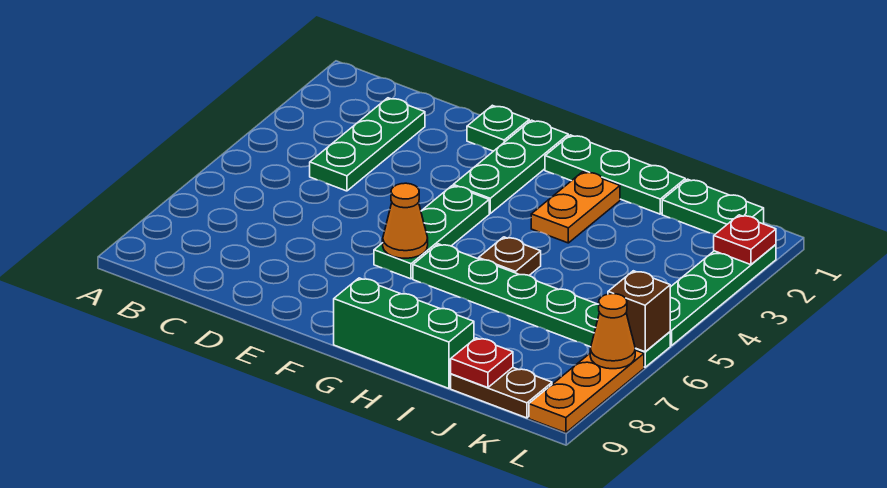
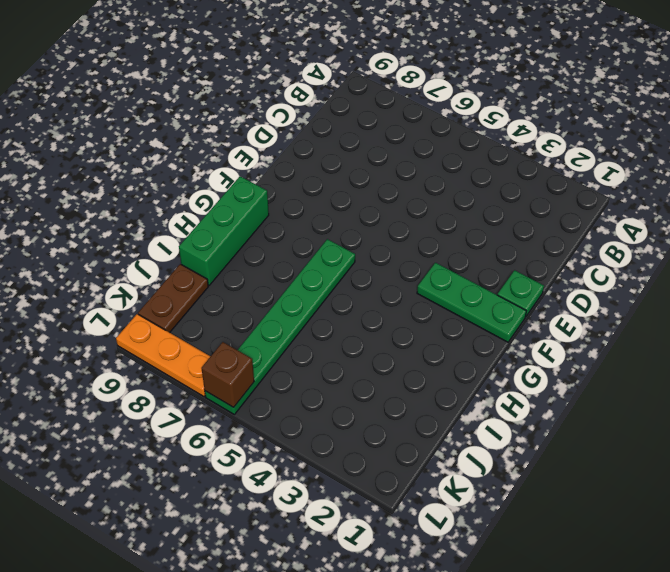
none -> green plate C2:C4 level 1
none -> green plate F4:F6 level 1
none -> green plate G1:I1 level 1

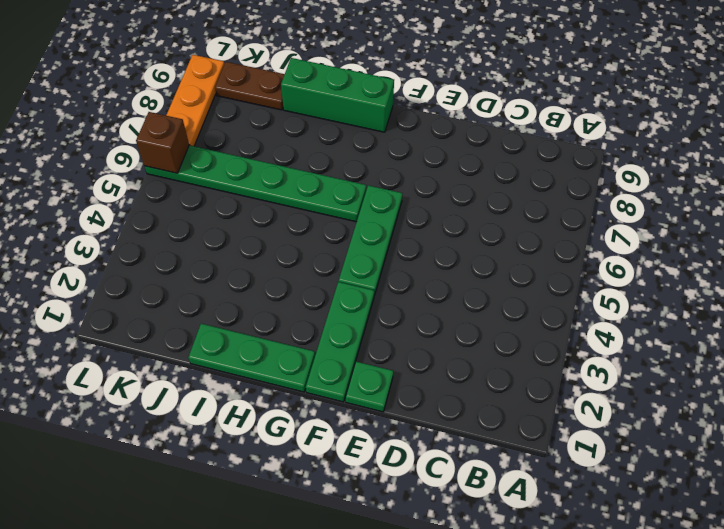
none -> green plate C2:C4 level 1
none -> orange plate H2:H3 level 1
none -> brown plate H5 level 1

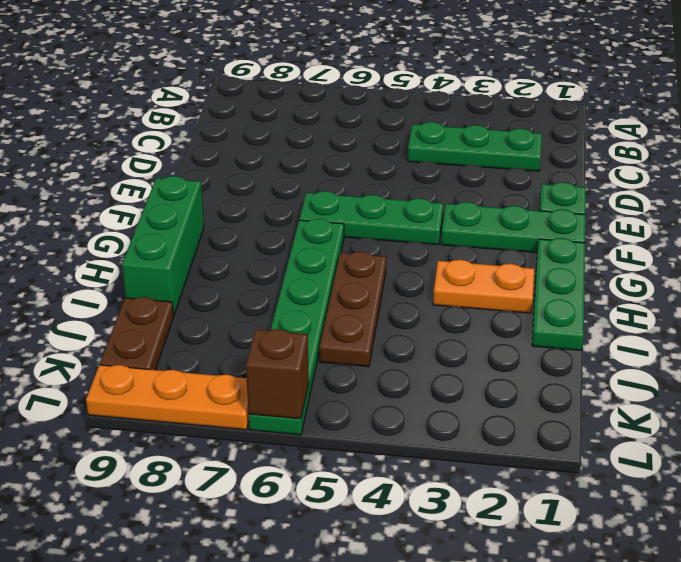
brown plate H5:J5 level 1 -> brown plate H5 level 1
none -> green plate J1:K1 level 1
none -> green plate L2:L5 level 1
none -> orange cone F6 level 2

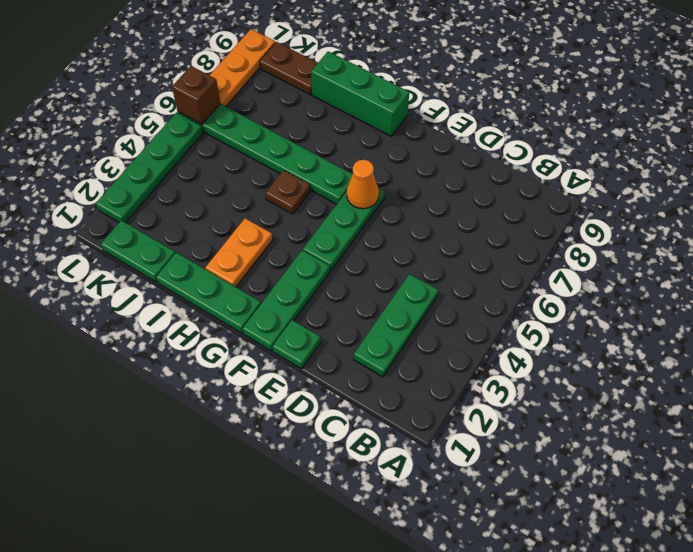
none -> red plate J9 level 2
none -> red plate L2 level 2
none -> orange cone L7 level 2

